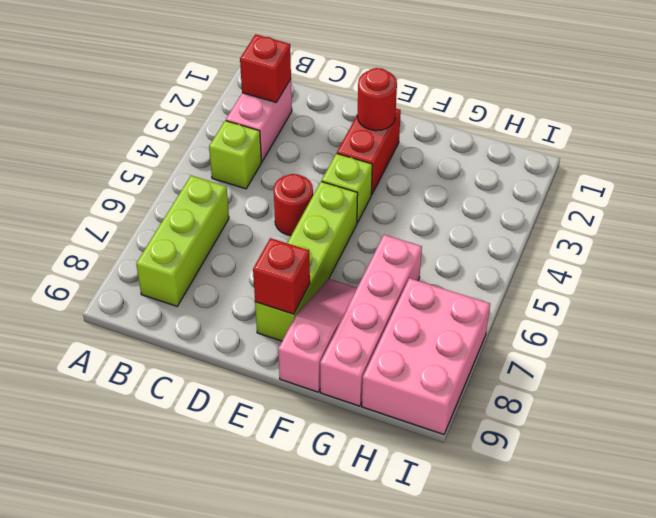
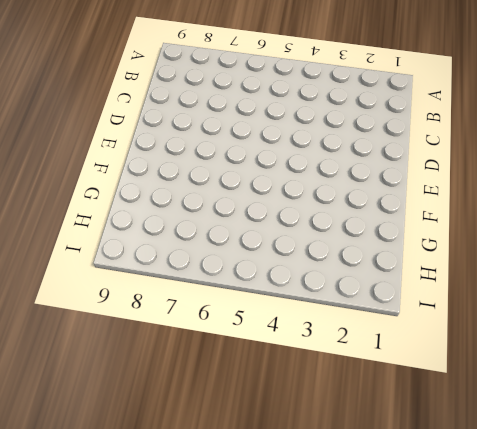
none -> pink brick B2:B3 level 1
none -> lime brick B4 level 1
none -> lime brick B6:B8 level 1

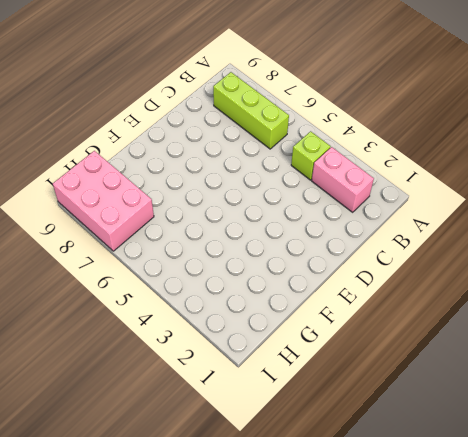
none -> red round brick D5 level 1
none -> red brick E2:E3 level 1
none -> lime brick E4 level 1

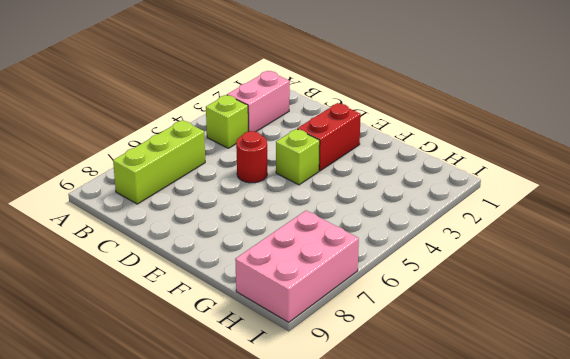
none -> lime brick E5:E8 level 1
none -> pink slope F7:F9 level 1 top 9
none -> pink brick G6:G9 level 1

